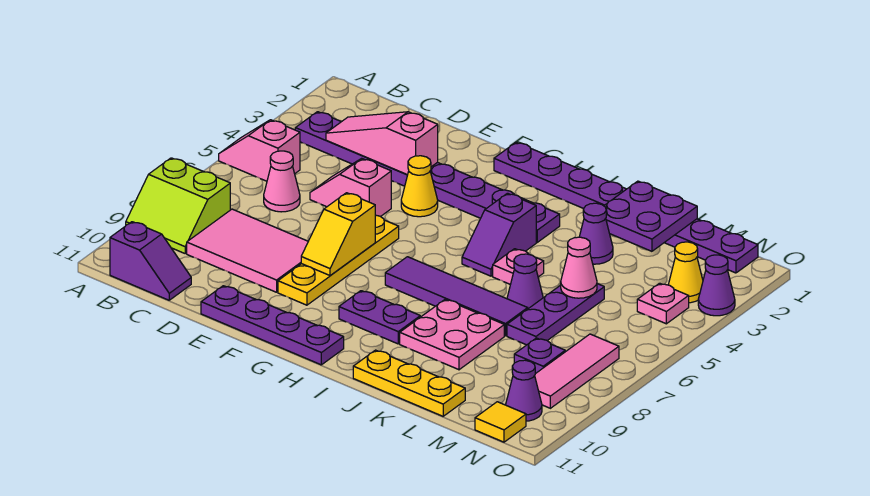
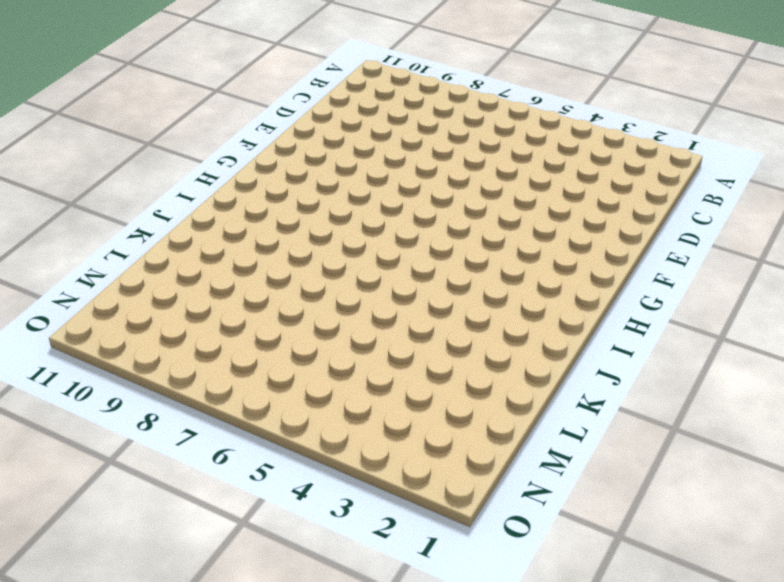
none -> pink slope A5:B5 level 1 top B
none -> lime slope A8:B9 level 1 top 8
none -> purple plate B3:I3 level 1
none -> purple slope B11:C11 level 1 top B

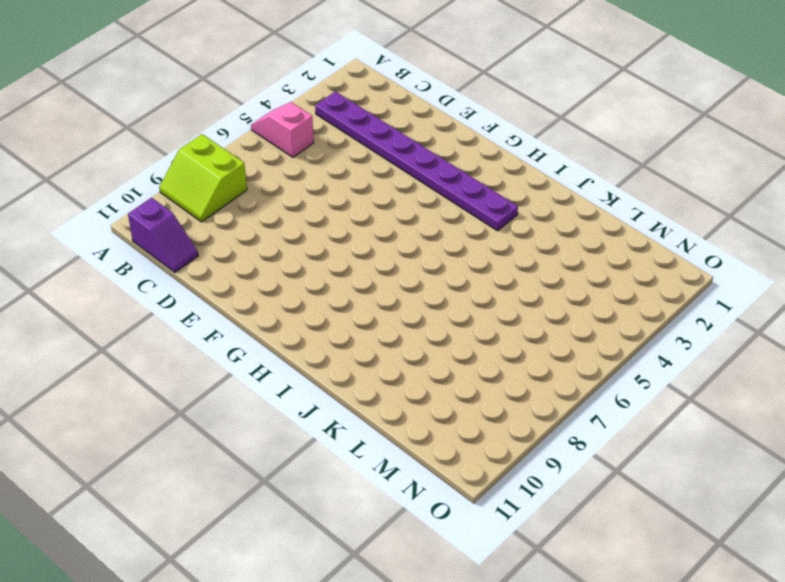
none -> pink cone C6 level 1
none -> pink tile C8:E9 level 1
none -> pink slope D5:E5 level 1 top E
none -> purple plate E11:H11 level 1

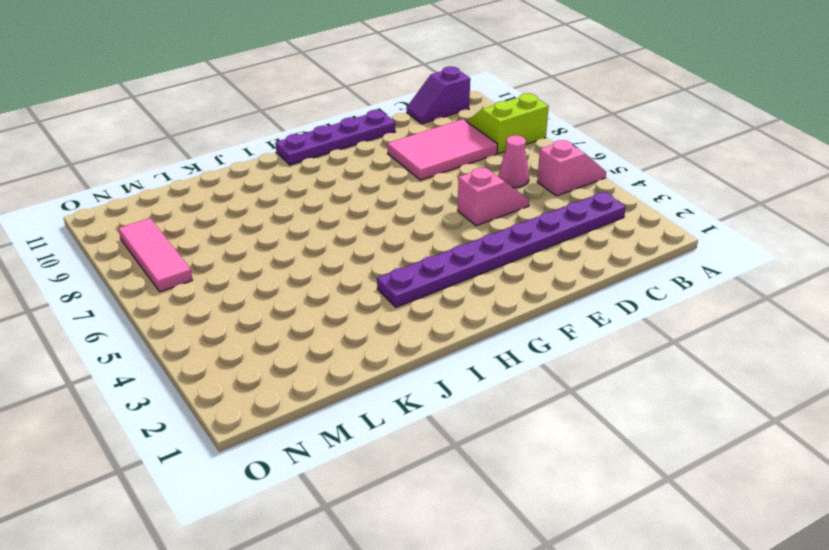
none -> yellow cone F4 level 1
none -> yellow plate F6:F9 level 1
none -> purple plate G1:N1 level 1
none -> purple tile H7:K7 level 1

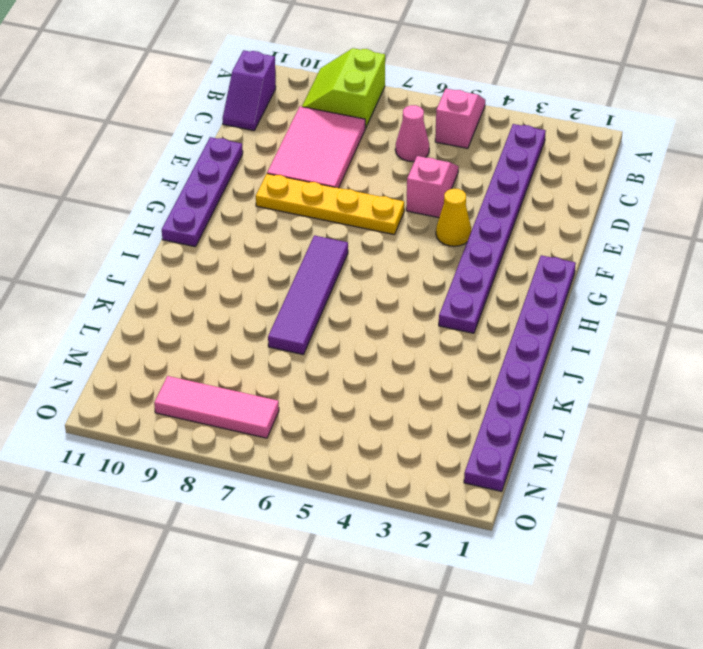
none -> purple plate H9:I9 level 1
none -> purple slope I4:I5 level 1 top 4
none -> pink plate J5 level 1
none -> pink plate J8:K9 level 1

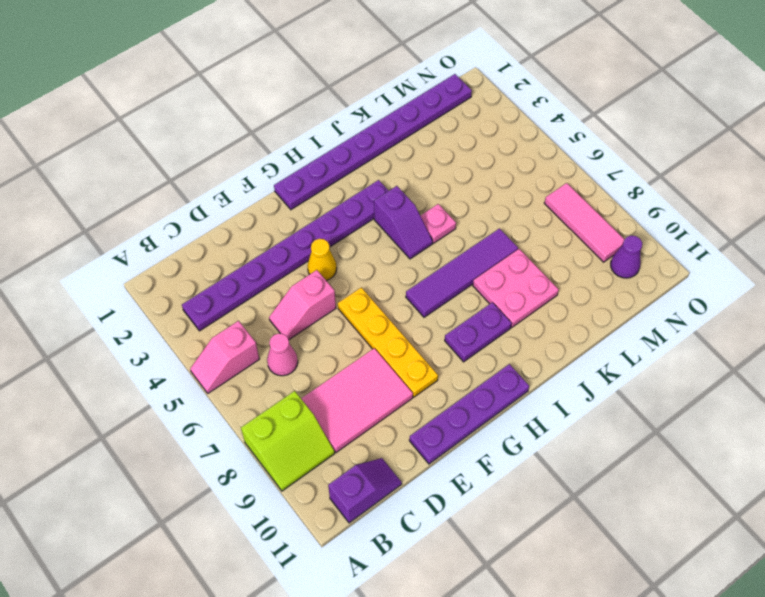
none -> yellow plate J11:L11 level 1
none -> purple cone K3 level 1
none -> purple cone K6 level 1
none -> purple plate L5:L7 level 1

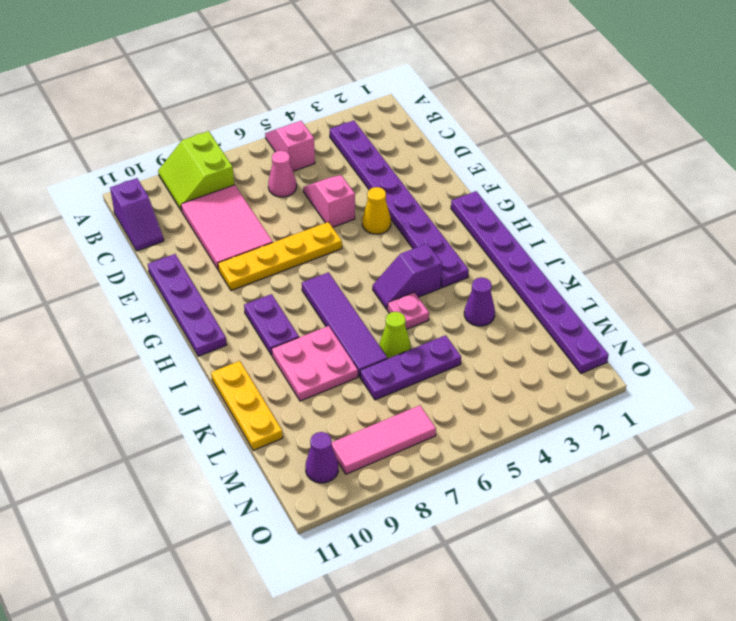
lime cone K6 level 1 -> purple cone K6 level 1
none -> purple plate M8 level 1
none -> yellow cone N3 level 1
none -> pink plate N4 level 1
none -> yellow tile N11 level 1

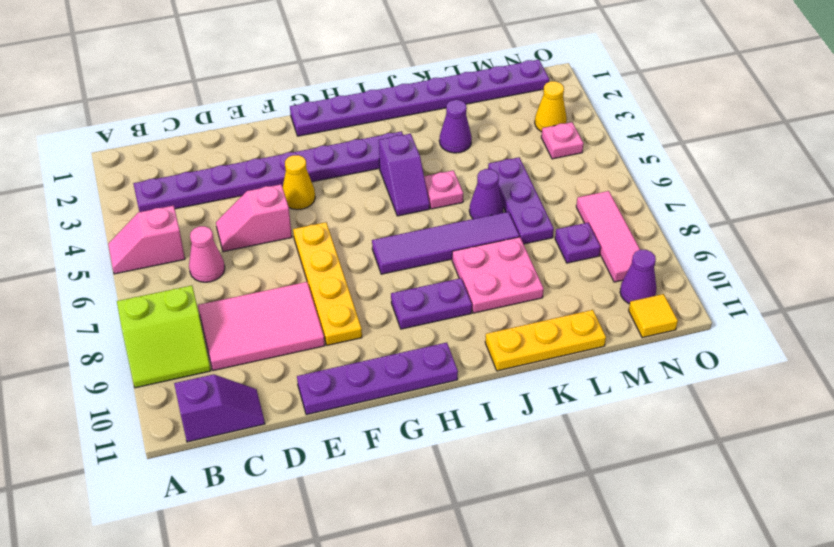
none -> purple cone O3 level 1
none -> pink slope C3:E3 level 2 top E
none -> yellow slope F7:F8 level 2 top 7
none -> purple plate K1:L2 level 2

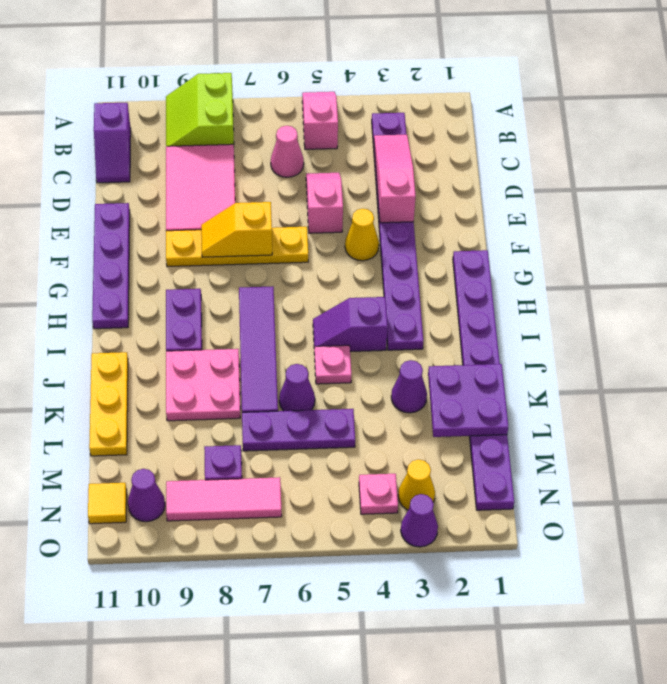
none -> pink cone L5 level 2

